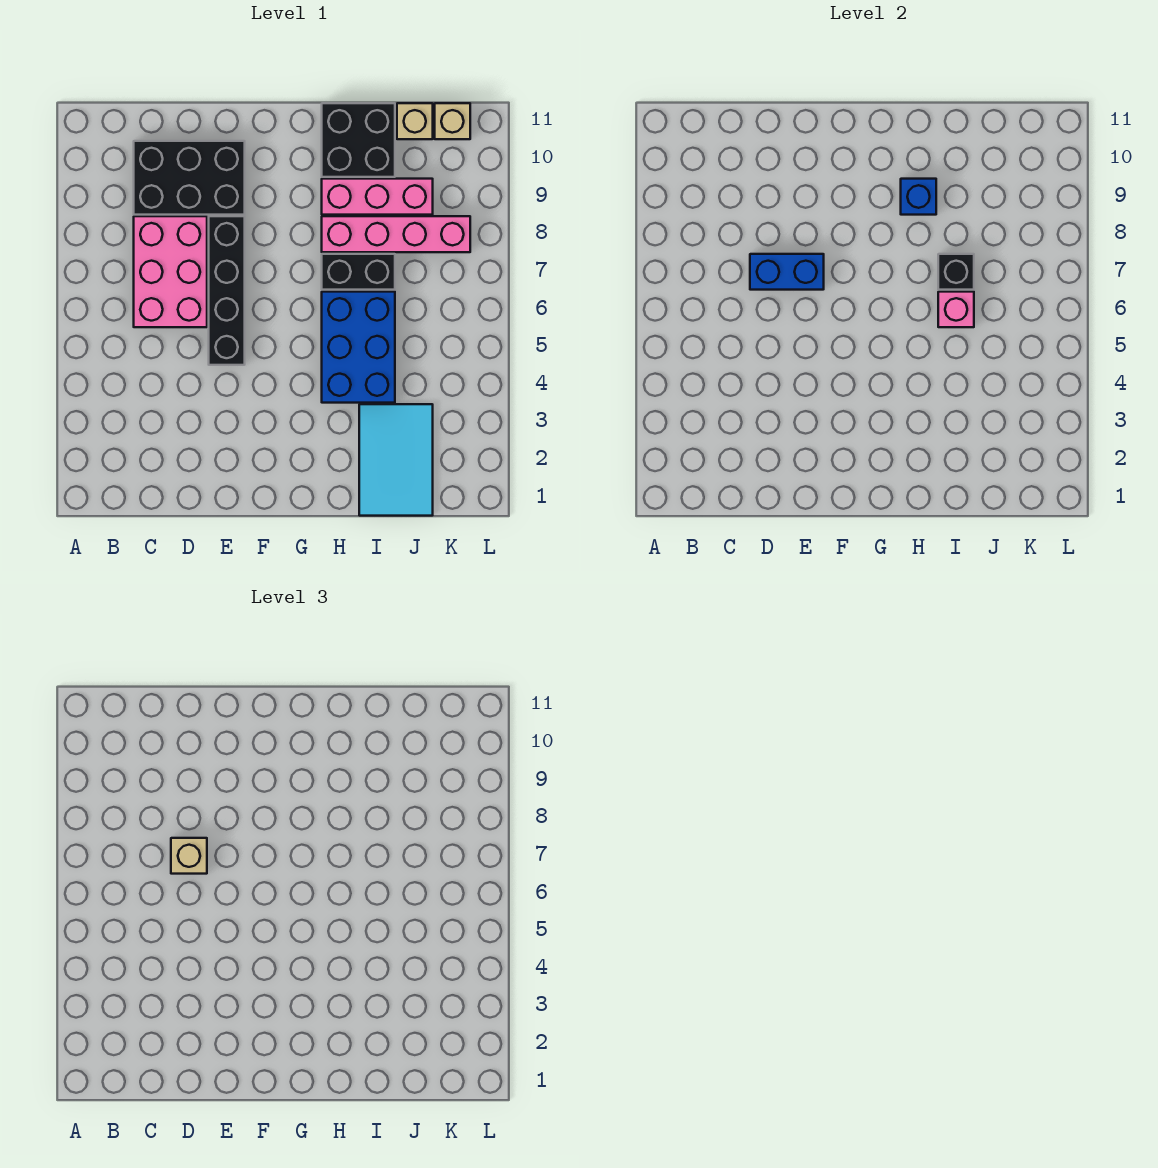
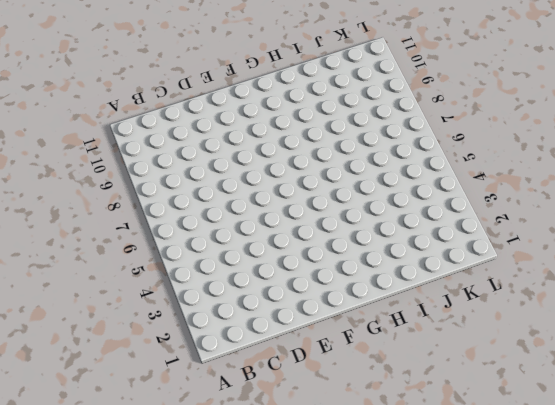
none -> pink brick C6:D8 level 1
none -> black brick C9:E10 level 1
none -> black brick E5:E8 level 1

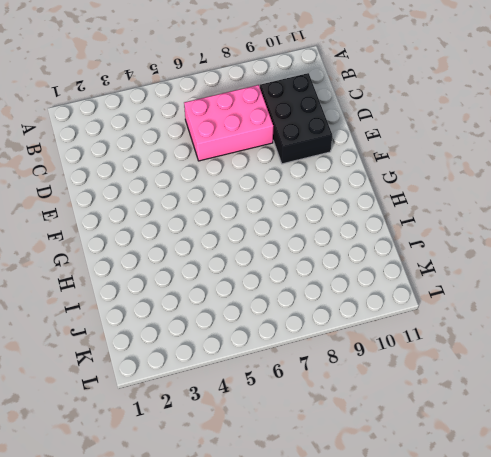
none -> black brick E5:E8 level 1
none -> blue brick H4:I6 level 1
none -> black brick H7:I7 level 1

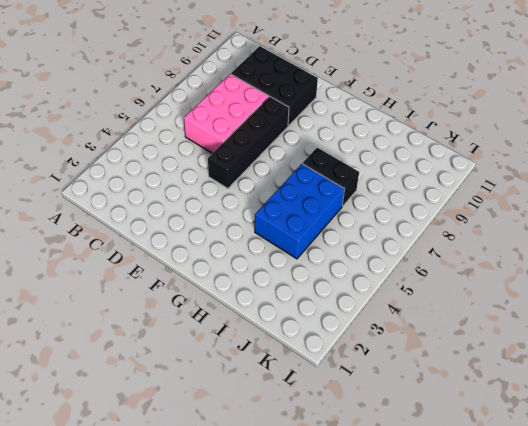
none -> pink brick H8:K8 level 1
none -> pink brick H9:J9 level 1
none -> black brick H10:I11 level 1

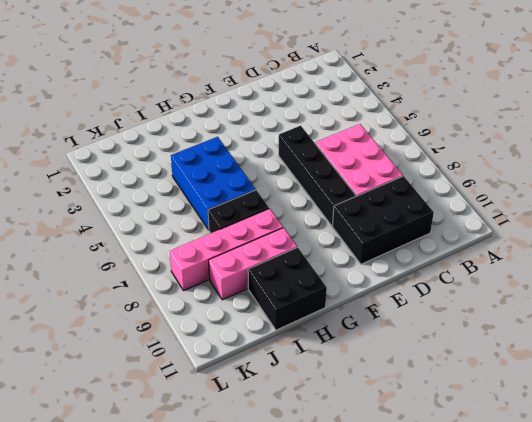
none -> cyan tile I1:J3 level 1
none -> tan brick J11 level 1
none -> tan brick K11 level 1

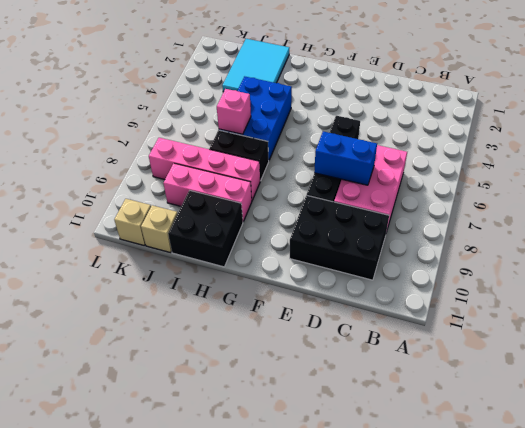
none -> blue brick H9 level 2
none -> black brick I7 level 2
none -> tan brick D7 level 3

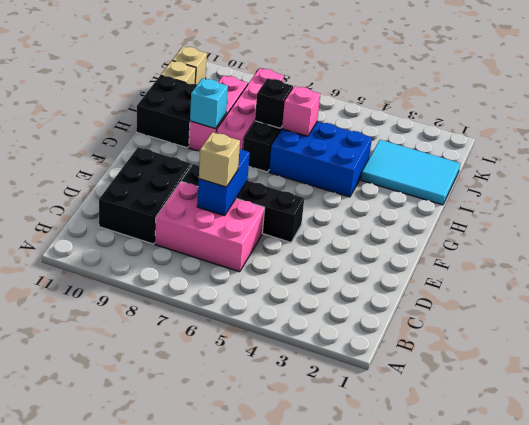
cyan brick H9 level 2 -> blue brick H9 level 2

